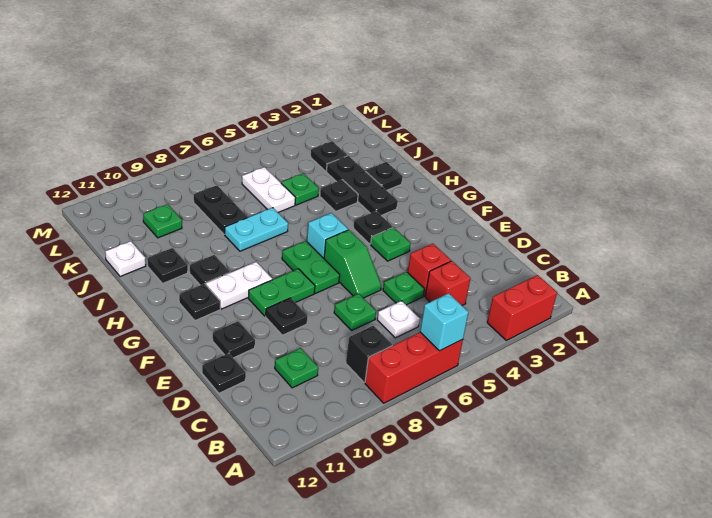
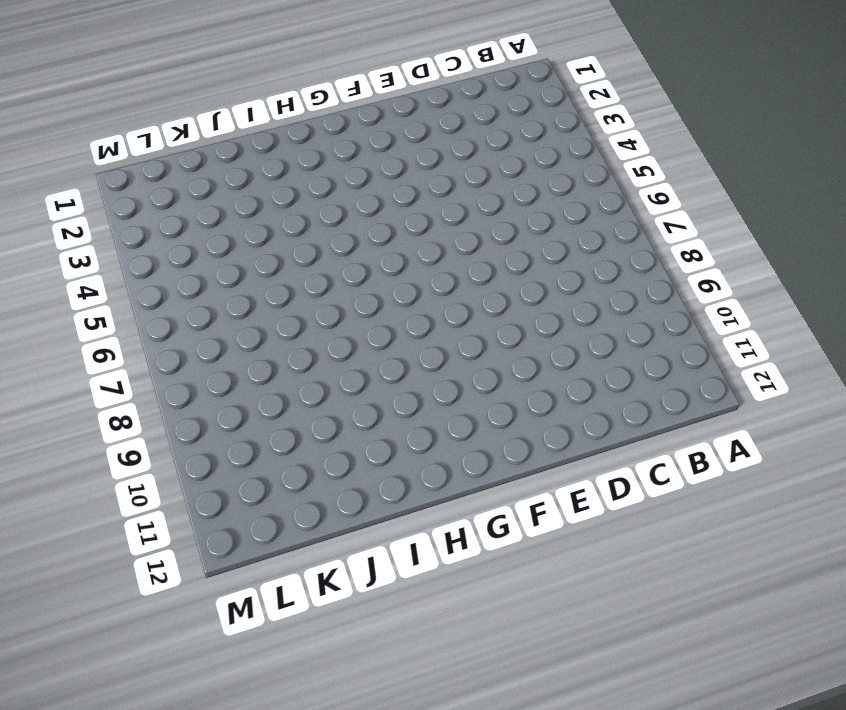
none -> red brick A2:A3 level 1
none -> red brick A6:A8 level 1
none -> black brick B8 level 1
none -> red brick C4 level 1

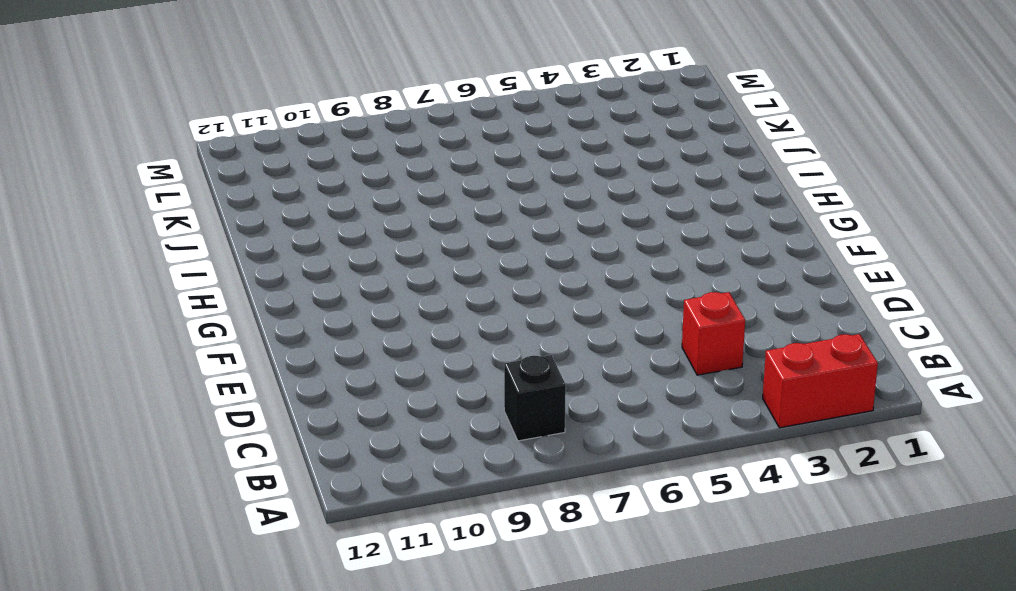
none -> red brick A6:A8 level 1
none -> white plate C6 level 1
none -> green plate C10 level 1
none -> red brick D4 level 1

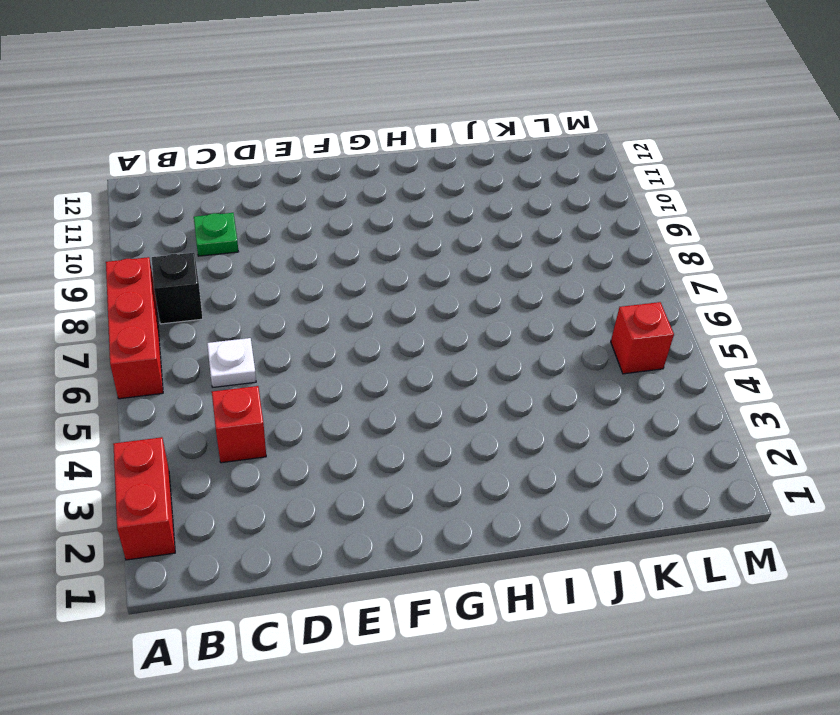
red brick L5 level 1 -> red brick D4 level 1
none -> green plate D5 level 1
none -> green plate D7 level 1
none -> black plate D12 level 1
none -> green slope E6:F6 level 1 top F

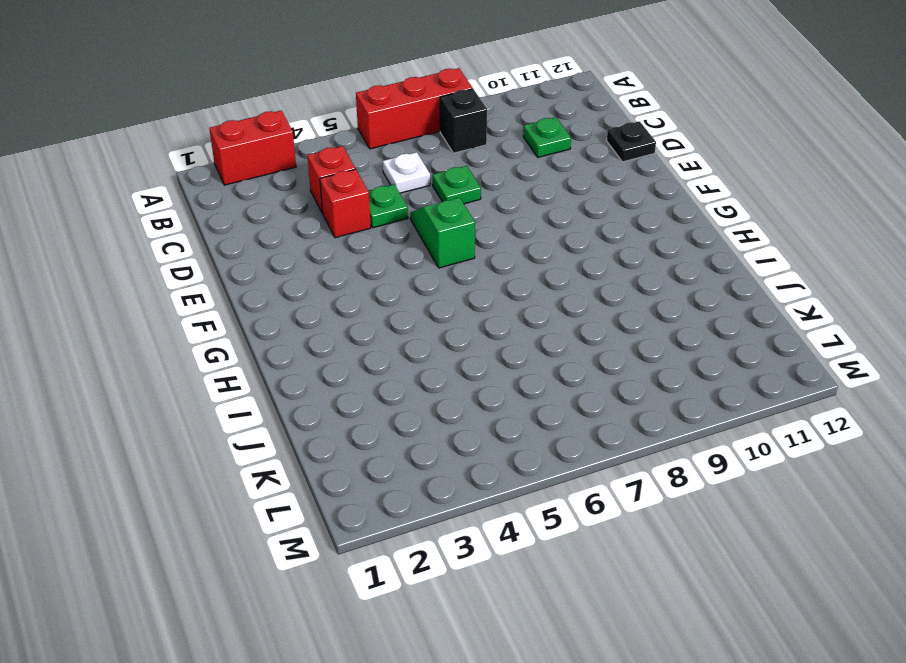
none -> black plate E9 level 1
none -> black plate E11 level 1
none -> green plate F4 level 1
none -> green plate F7:G7 level 1

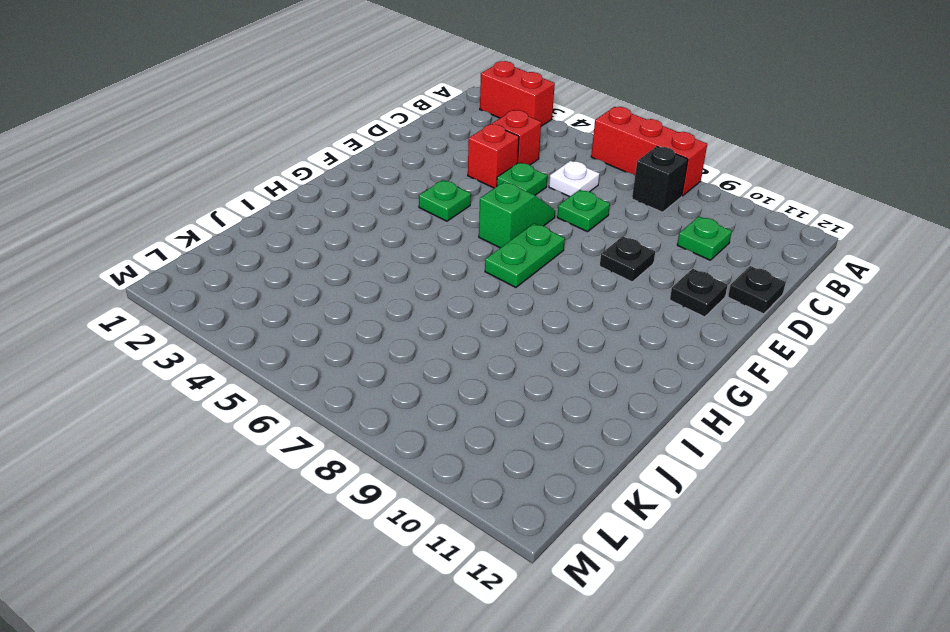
none -> green plate F8:F9 level 1
none -> black plate G4 level 1
none -> cyan brick G6 level 1
none -> white plate G9:G10 level 1

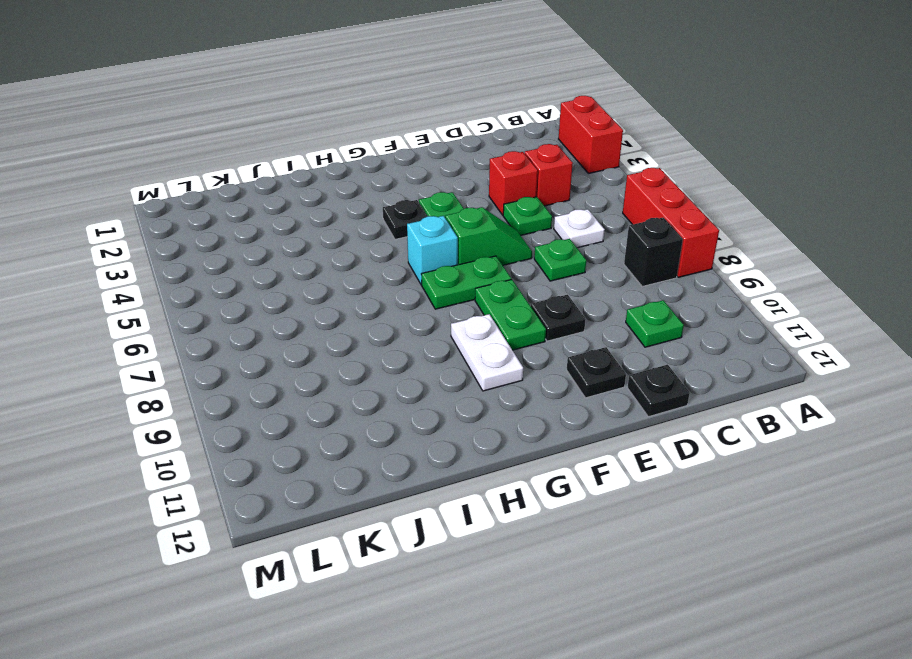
none -> black plate G11 level 1
none -> black plate H3:J3 level 1
none -> black plate H10 level 1
none -> black plate I2 level 1

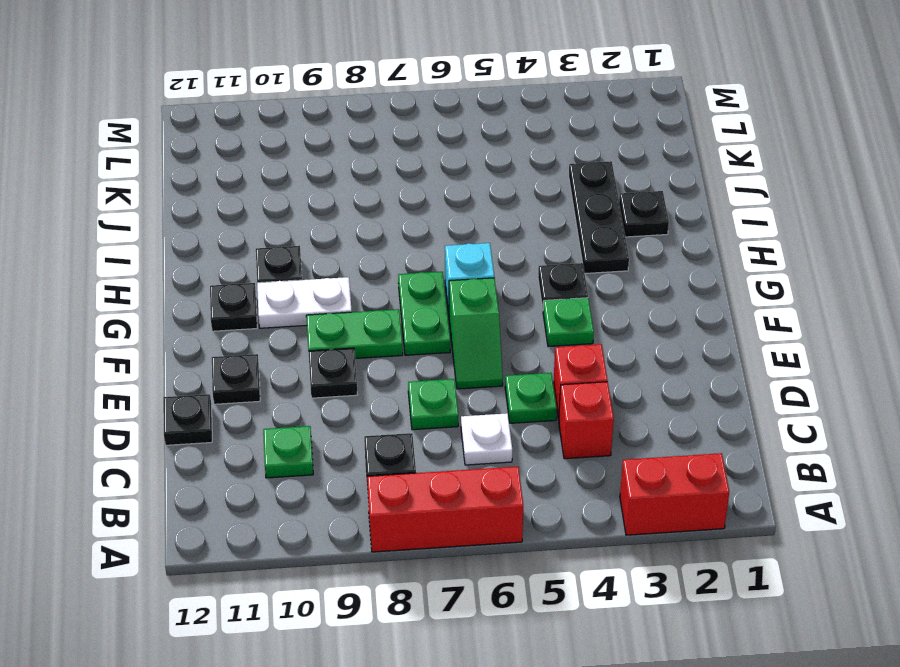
none -> black plate I4 level 1
none -> cyan plate I7:I8 level 1
none -> black plate I11 level 1
none -> green plate J5 level 1

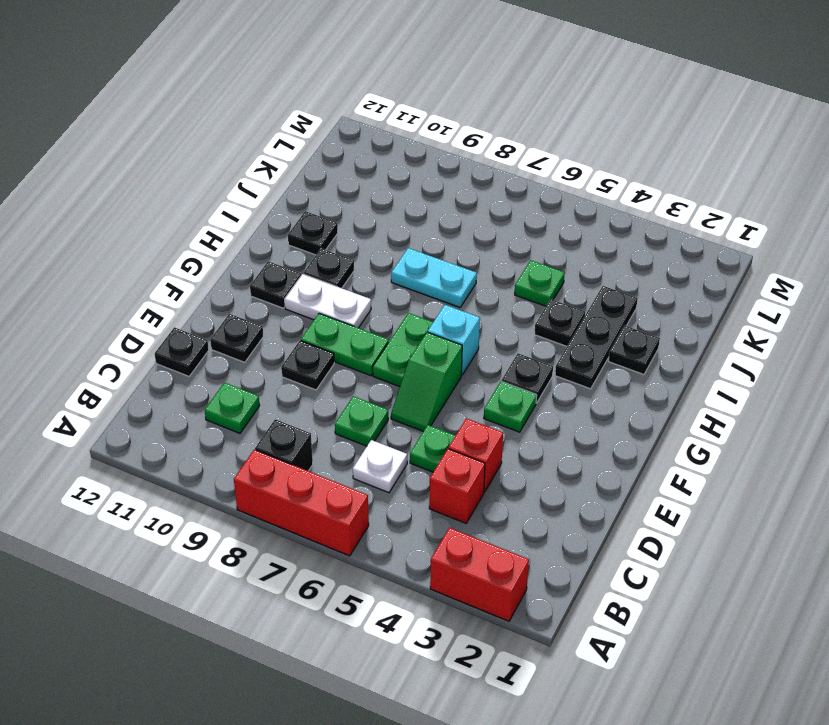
none -> white plate J6:K6 level 1
none -> black plate J8:K8 level 1
none -> white plate J12 level 1
none -> black plate K3 level 1

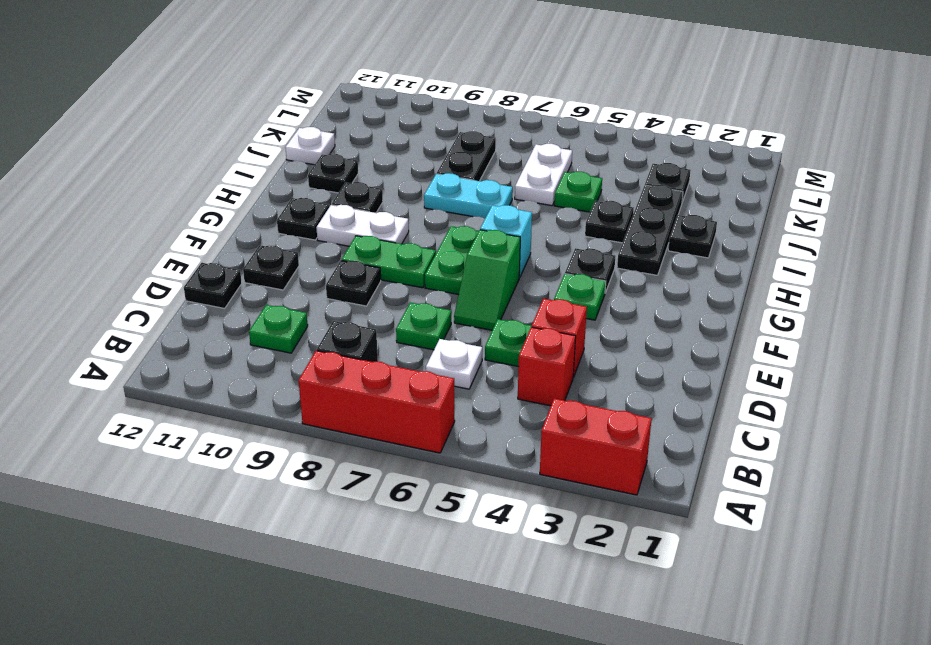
none -> green plate K10 level 1
none -> cyan brick A6 level 2

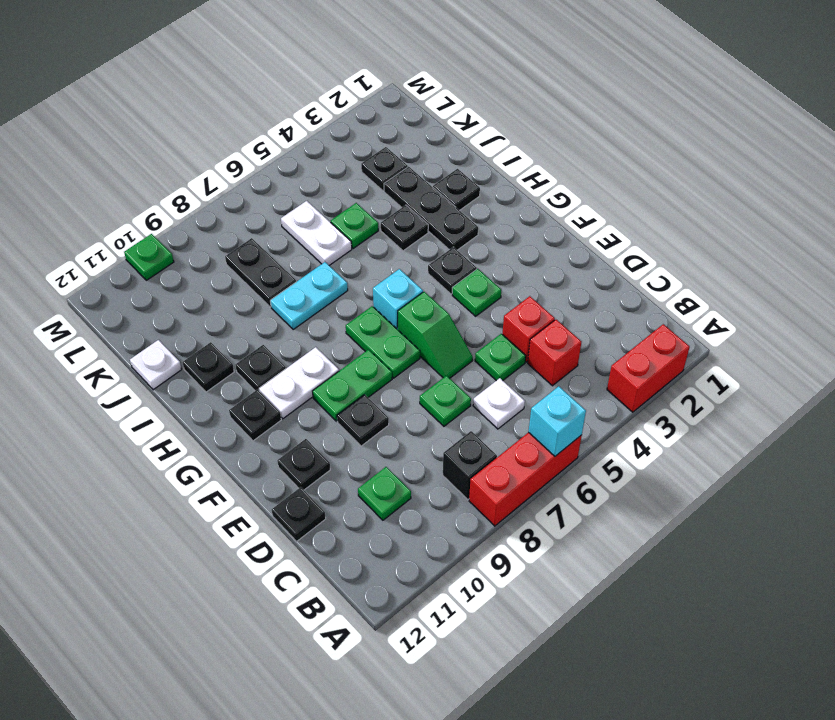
green plate M10 level 1 -> green plate K10 level 1

